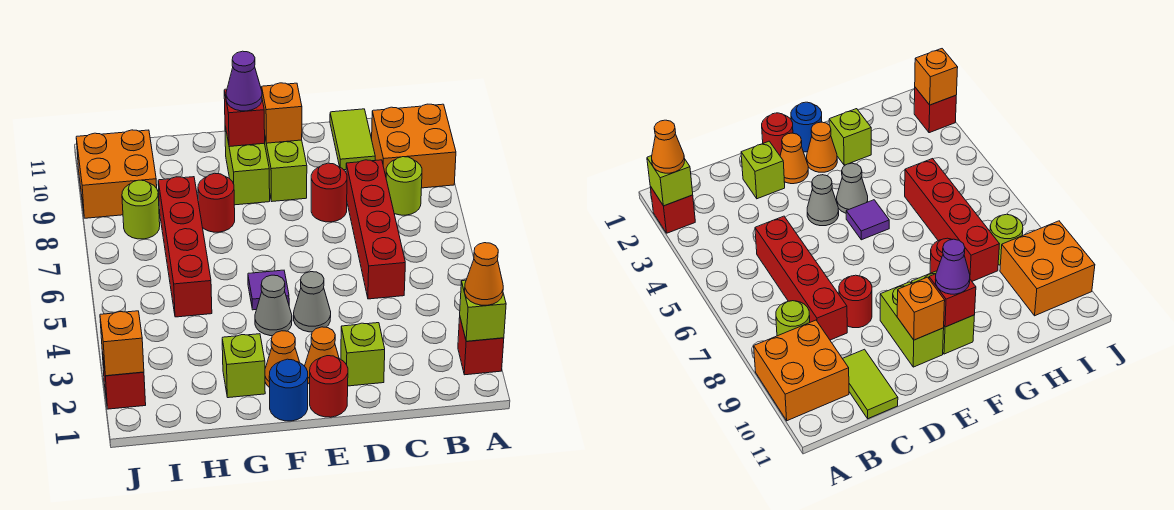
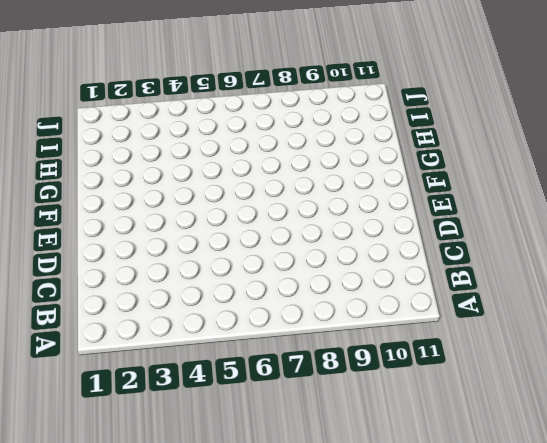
none -> red brick A2 level 1
none -> orange brick A9:B10 level 1
none -> lime round brick B8 level 1

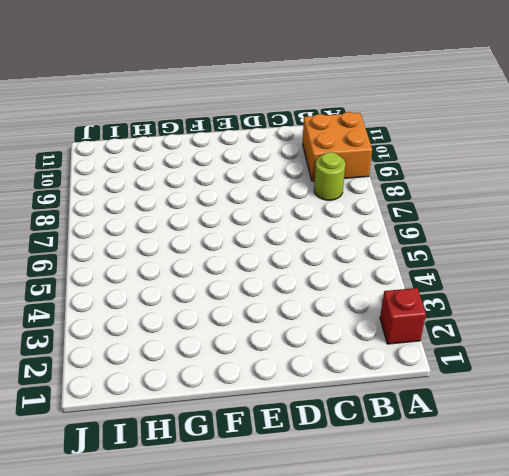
none -> red brick C5:C8 level 1
none -> lime tile C10:C11 level 1
none -> lime brick D2 level 1

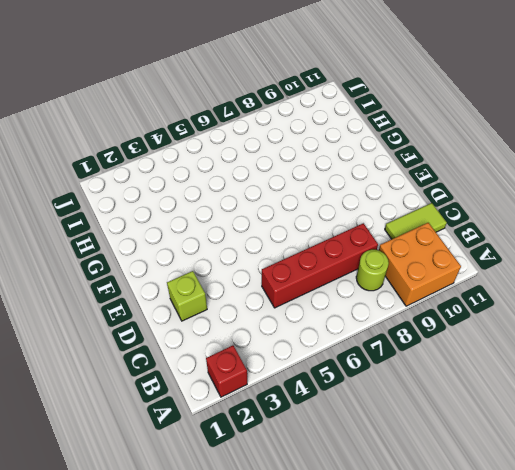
none -> red round brick D8 level 1
none -> red round brick E1 level 1
none -> orange cone E2 level 1

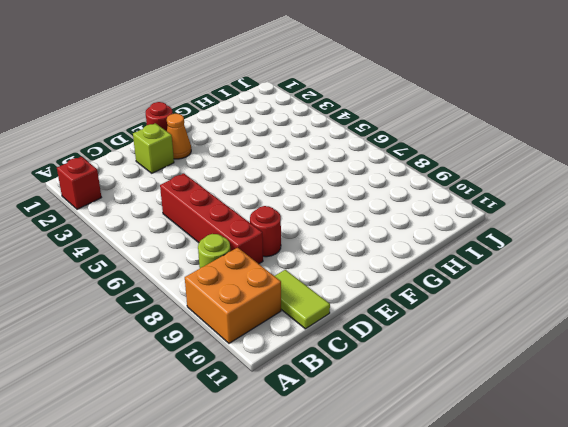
none -> grey cone E4 level 1
none -> lime brick E9:E10 level 1
none -> blue round brick F1 level 1

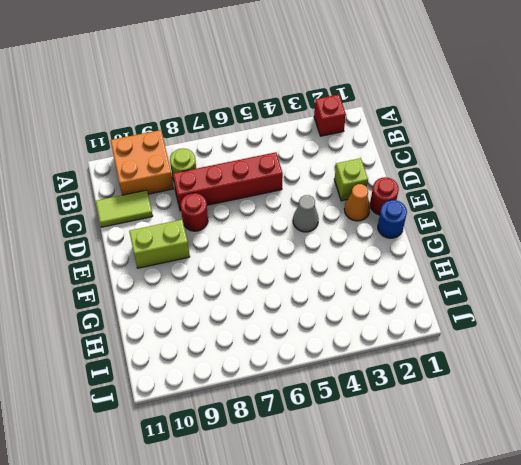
none -> orange cone F2 level 1
none -> grey cone F4 level 1
none -> purple tile F5 level 1

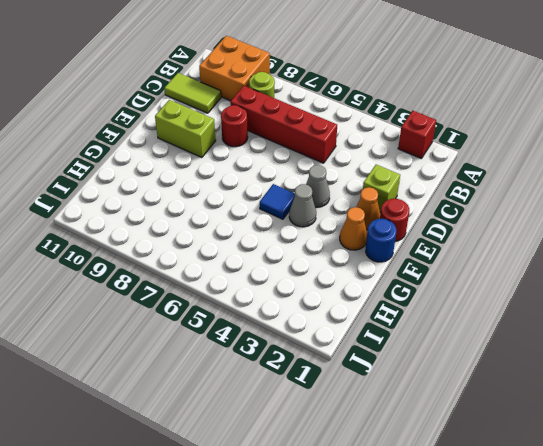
blue tile F5 level 1 -> purple tile F5 level 1
none -> lime brick F9:F10 level 1
none -> lime brick G2 level 1
none -> red round brick G8 level 1

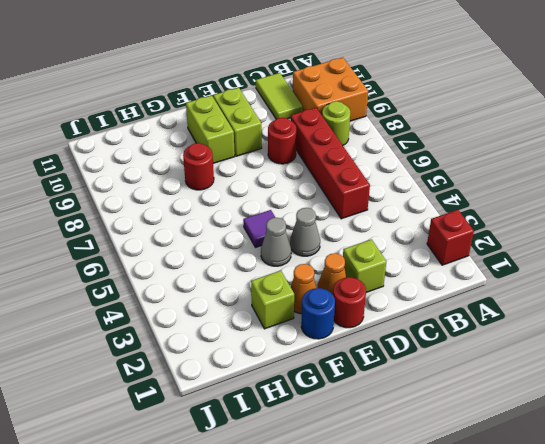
none -> red brick H5:H8 level 1
none -> lime round brick I8 level 1
none -> orange brick I9:J10 level 1

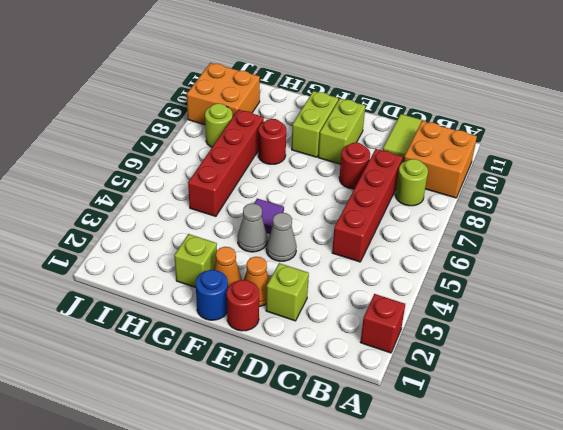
none -> red brick J2 level 1
none -> lime brick A2 level 2
none -> orange brick E10 level 2

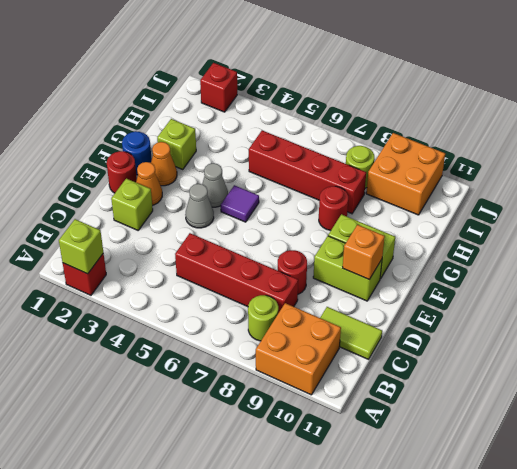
none -> red brick F10 level 2
none -> orange brick J2 level 2
none -> orange cone A2 level 3

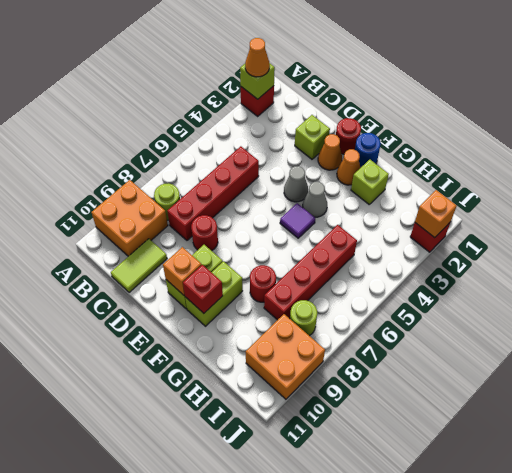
none -> purple cone F10 level 3

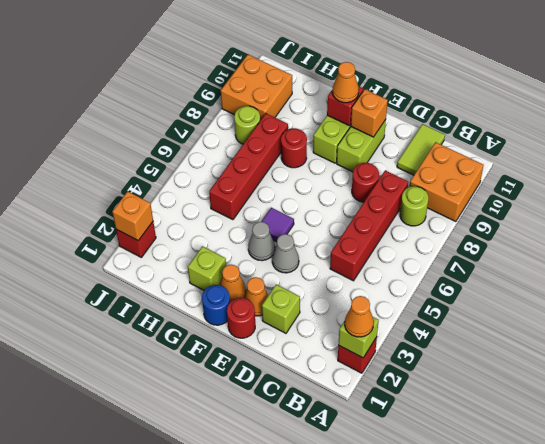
orange cone F10 level 3 -> purple cone F10 level 3

